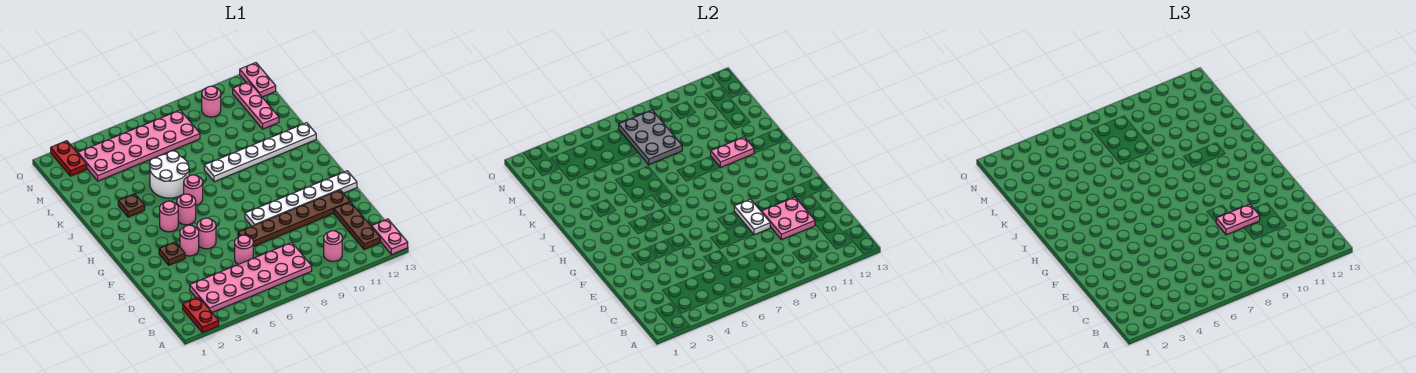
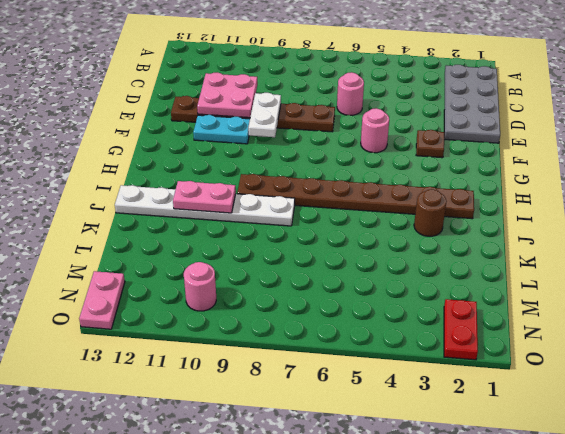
grey plate B1:E2 level 1 -> red plate A2:B2 level 1
cyan plate F10:F11 level 1 -> white plate F8:F13 level 1
brown plate I2:I9 level 1 -> pink round brick I6 level 1
brown round brick J3 level 1 -> brown plate J3 level 1
none -> pink plate A13:B13 level 1
none -> pink plate B3:C8 level 1
none -> pink round brick B10 level 1

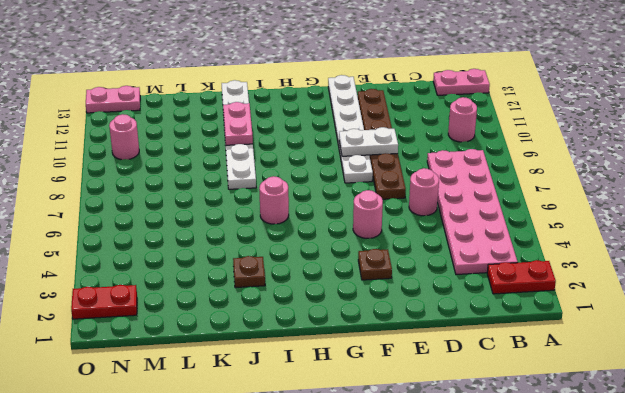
none -> brown plate B12:D12 level 1
none -> pink round brick F4 level 1
none -> pink round brick H4 level 1

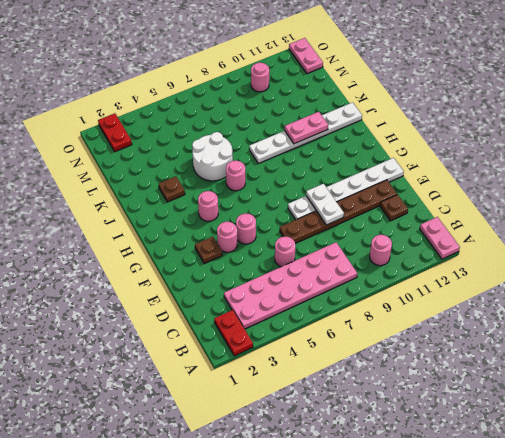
brown plate D12 level 1 -> brown plate B12:D12 level 1
none -> pink round brick H5 level 1
none -> pink plate L12:N12 level 1
none -> pink plate M3:N8 level 1

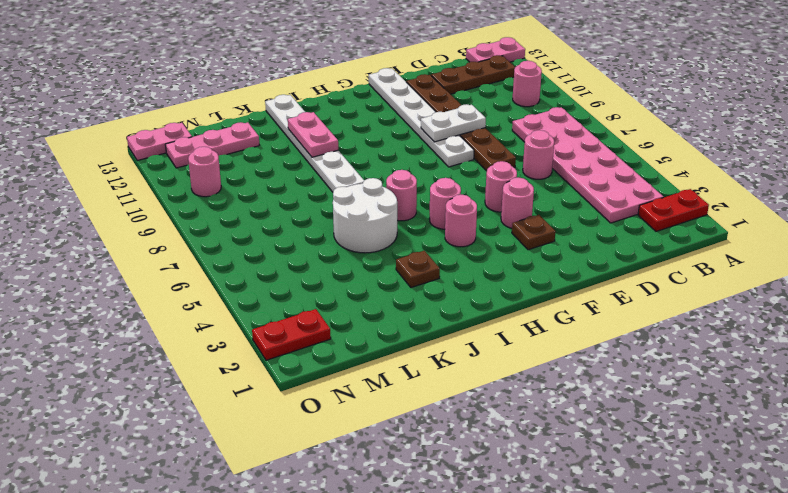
none -> pink plate M3:N8 level 1
none -> pink plate D10:E11 level 2
none -> grey plate L7:N8 level 2

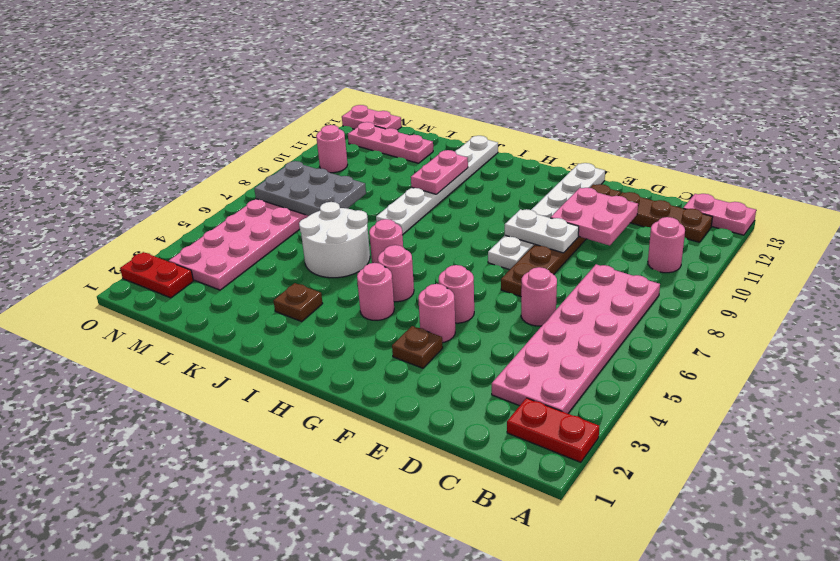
none -> pink plate E9:E10 level 3

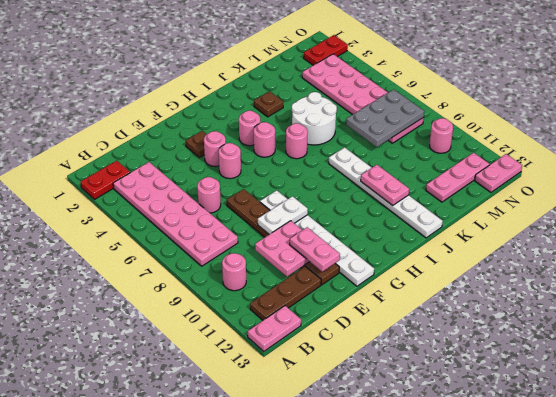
pink plate E11:E12 level 3 -> pink plate E9:E10 level 3

